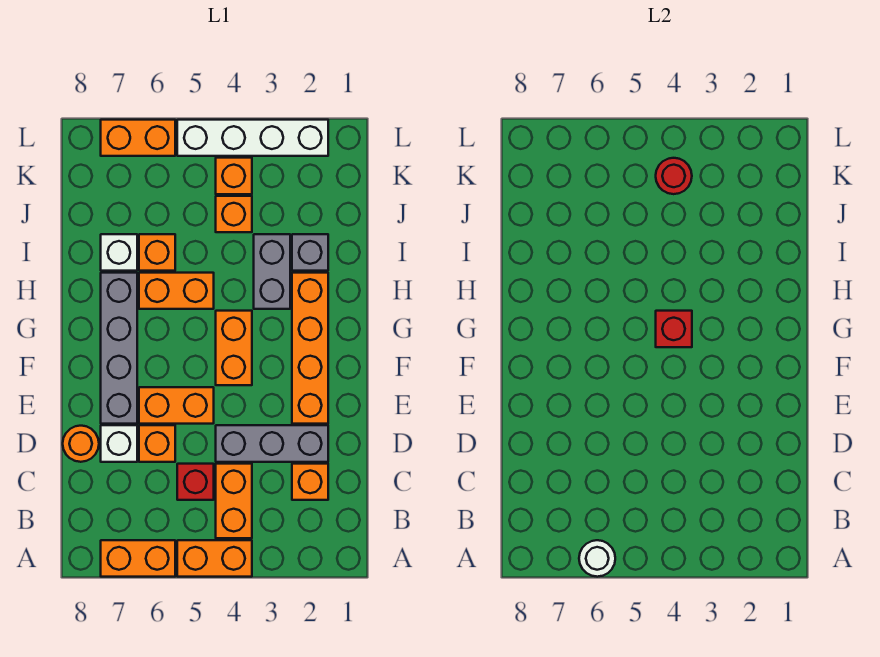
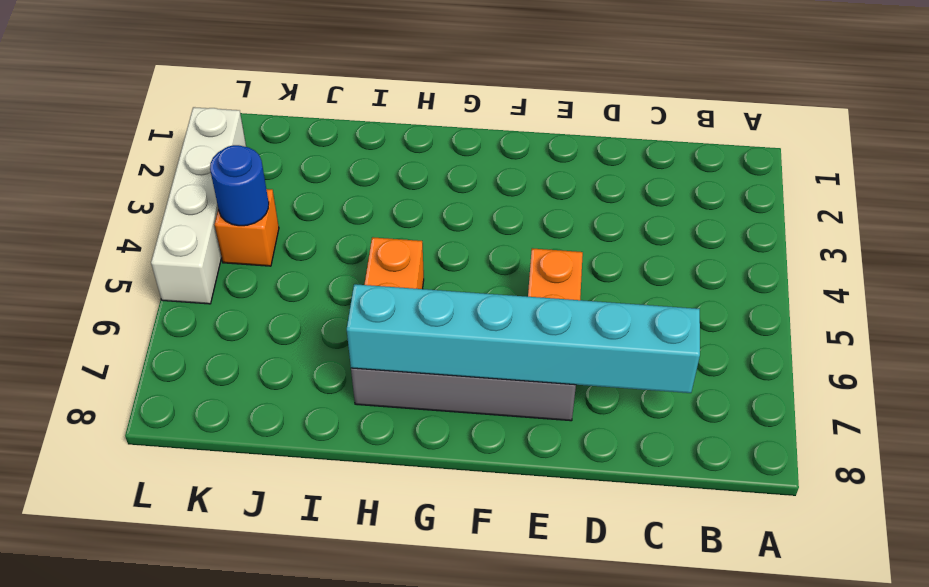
cyan brick C7:H7 level 2 -> none
blue round brick K4 level 2 -> red round brick K4 level 2
none -> orange brick A4:A5 level 1
none -> orange brick A6:A7 level 1
none -> orange brick B4:C4 level 1

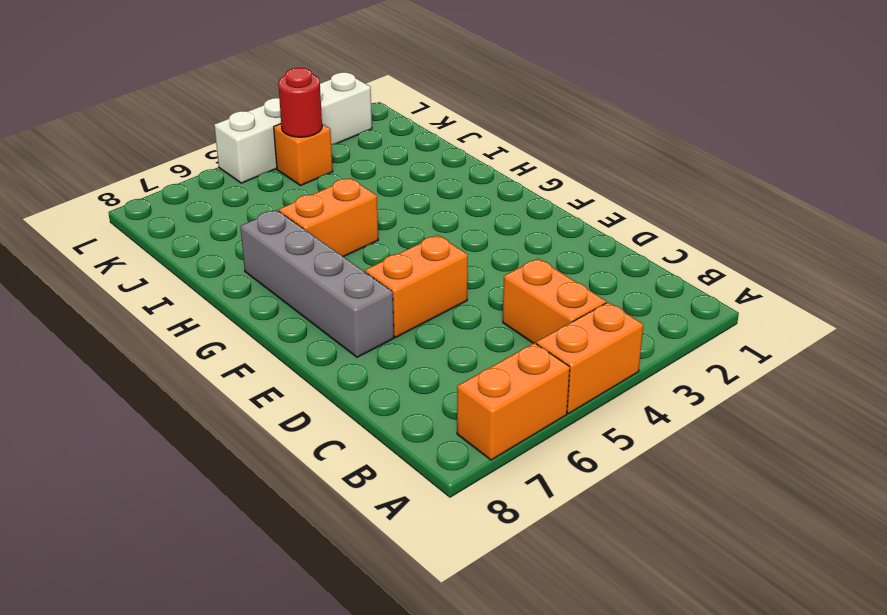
none -> orange brick C2 level 1
none -> red brick C5 level 1
none -> grey brick D2:D4 level 1

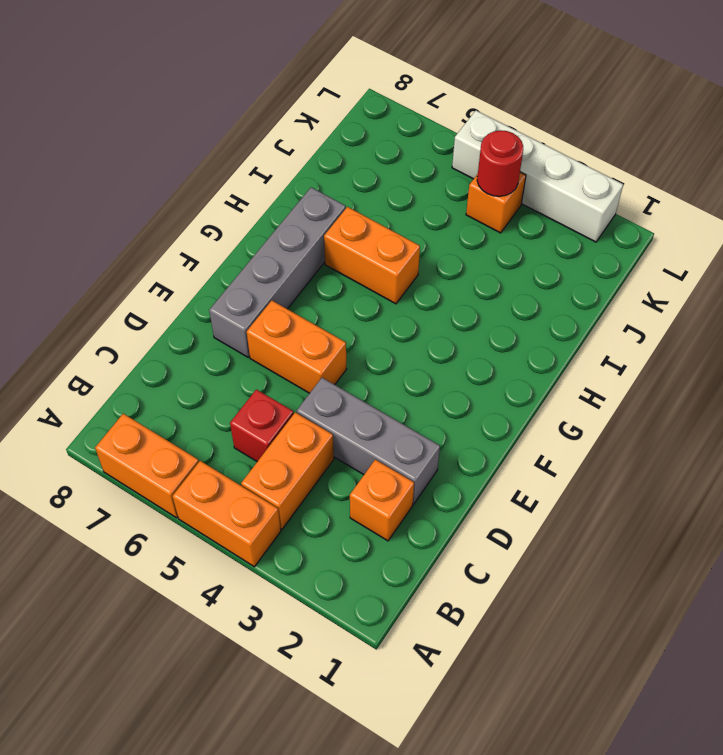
none -> orange brick D6 level 1
none -> white brick D7 level 1
none -> orange round brick D8 level 1

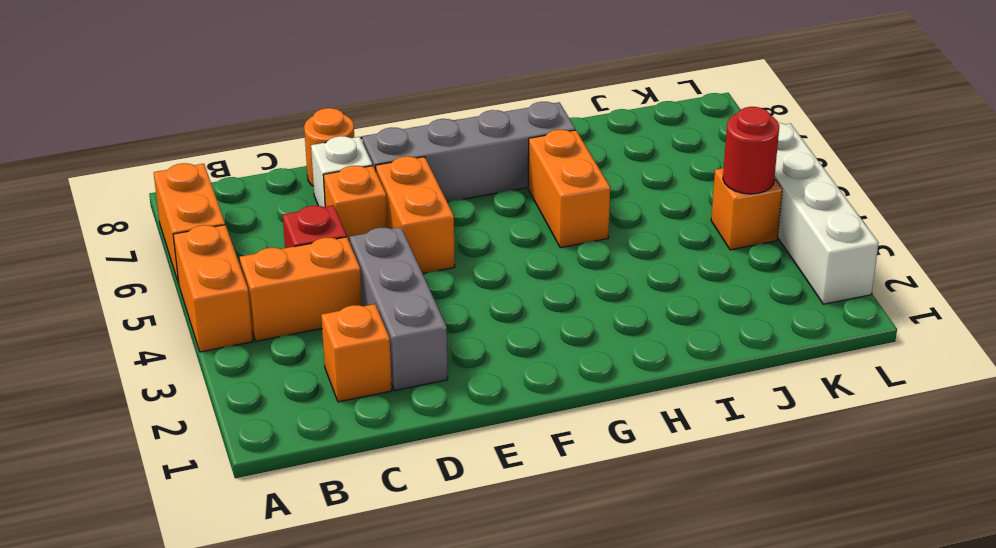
none -> orange brick E2:H2 level 1
none -> orange brick F4:G4 level 1
none -> grey brick H3:I3 level 1

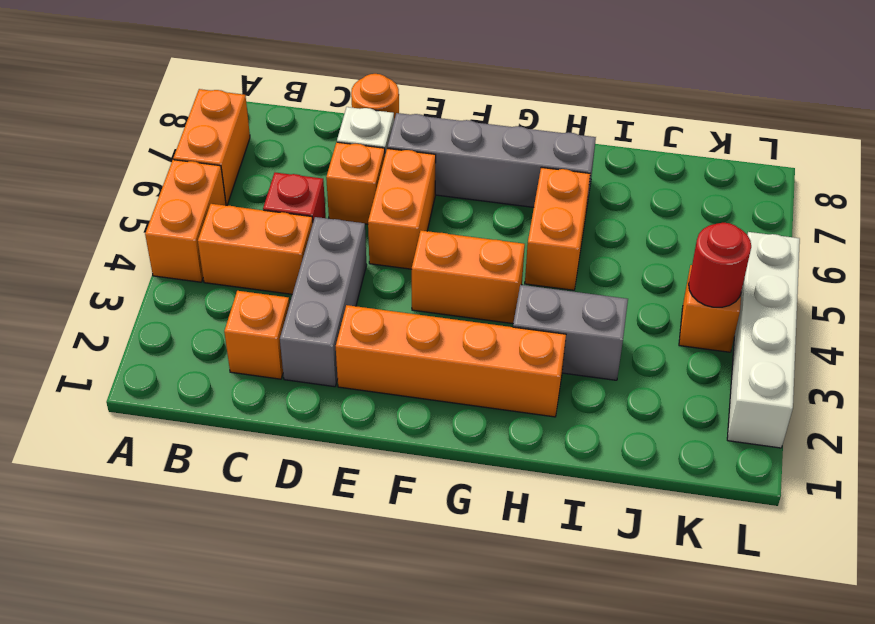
none -> grey brick I2 level 1
none -> orange brick I6 level 1
none -> white brick I7 level 1

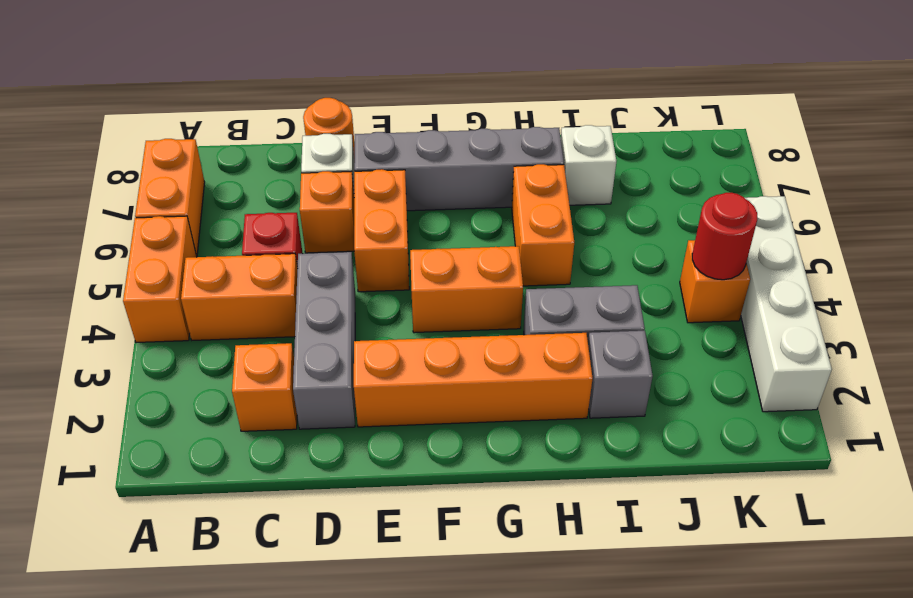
none -> orange brick I6 level 1
none -> orange brick J4 level 1
none -> orange brick L6:L7 level 1

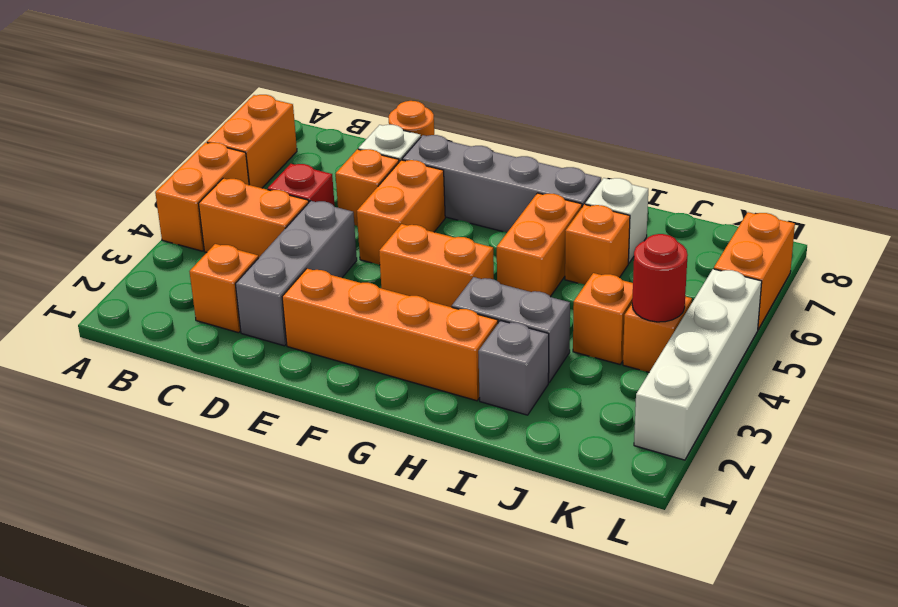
none -> white round brick A6 level 2
none -> red brick G4 level 2

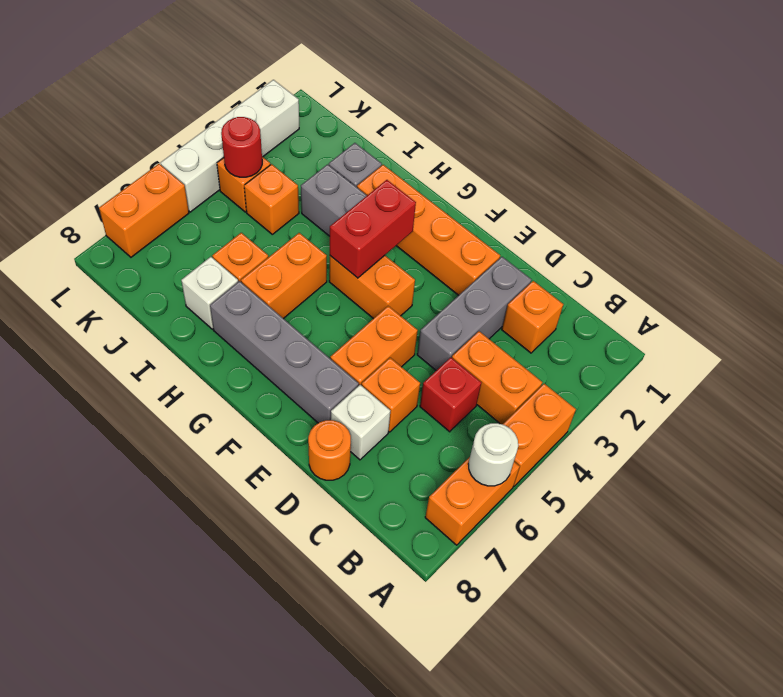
red brick G3:G4 level 2 -> red brick G4 level 2

